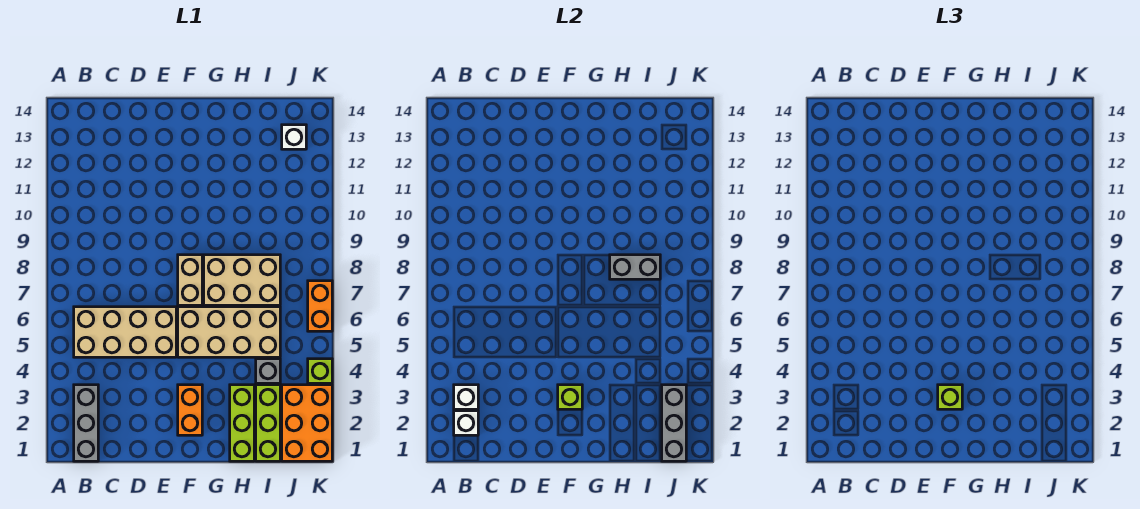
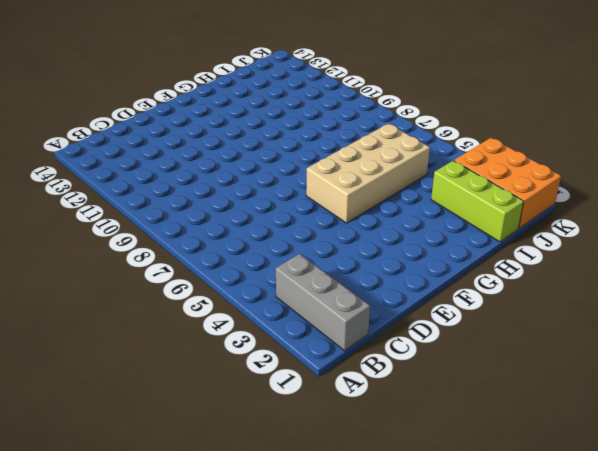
none -> tan brick B5:E6 level 1
none -> orange brick F2:F3 level 1
none -> tan brick F7:F8 level 1

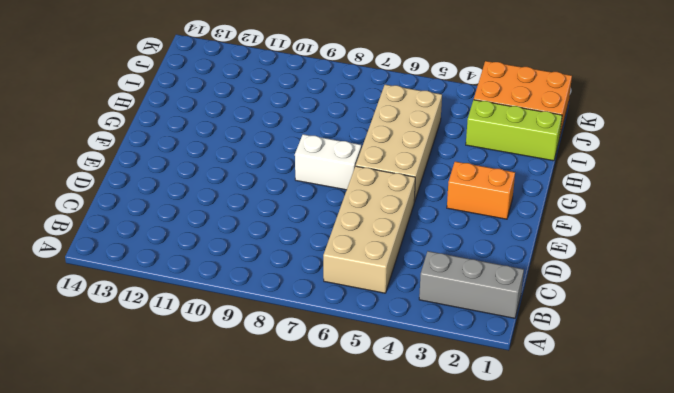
white brick F7:F8 level 1 -> tan brick F7:F8 level 1
none -> tan brick G7:I8 level 1
none -> lime brick H1:H3 level 1
none -> grey brick I4 level 1

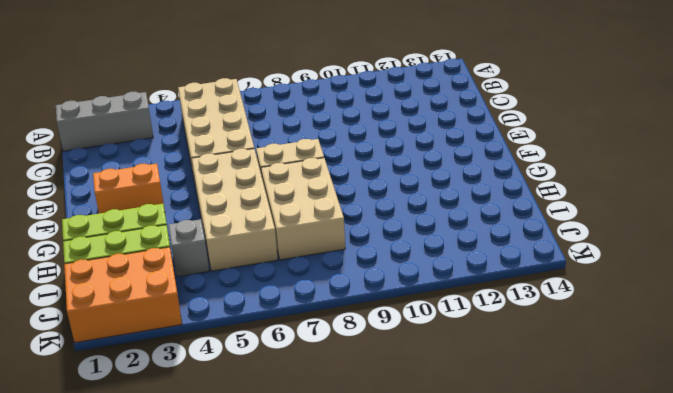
none -> white brick J13 level 1
none -> lime brick K4 level 1
none -> orange brick K6:K7 level 1

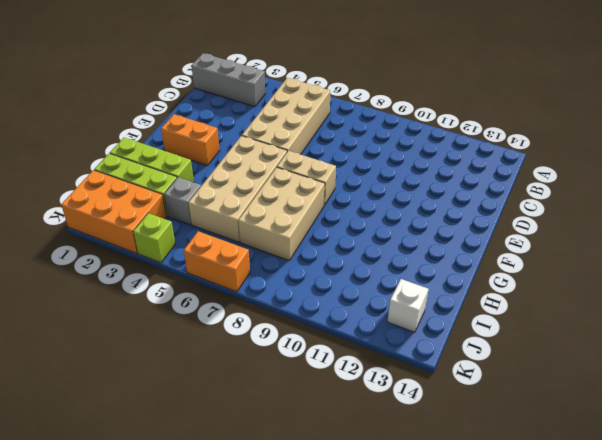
none -> white brick B2 level 2
none -> white brick B3 level 2
none -> lime brick F3 level 2

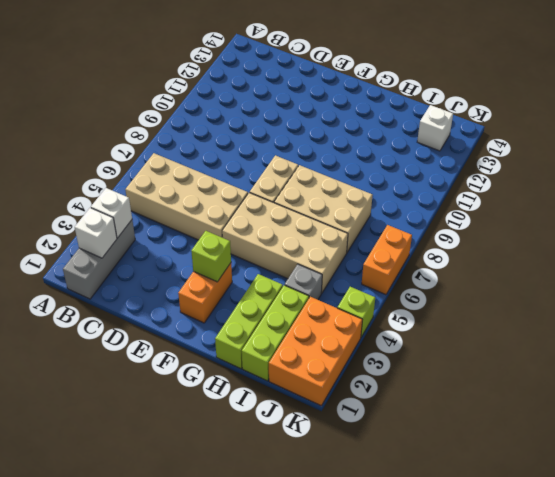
none -> grey brick H8:I8 level 2
none -> grey brick J1:J3 level 2
none -> lime brick F3 level 3

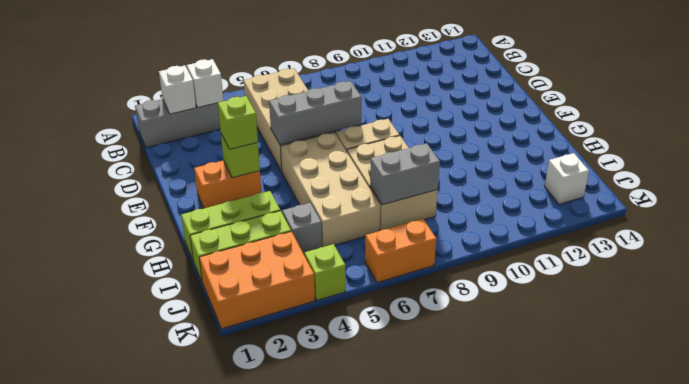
grey brick E5:E7 level 2 -> grey brick J1:J3 level 2
grey brick I7:I8 level 2 -> grey brick H8:I8 level 2

